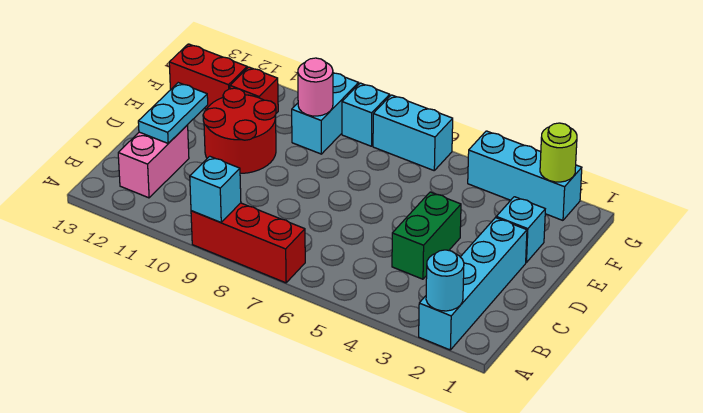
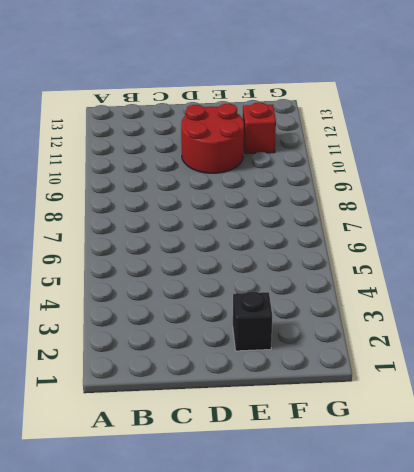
black brick E2 level 1 -> cyan brick E2 level 1
none -> cyan brick A2:D2 level 1
none -> red brick A7:A9 level 1
none -> pink brick B12:C12 level 1

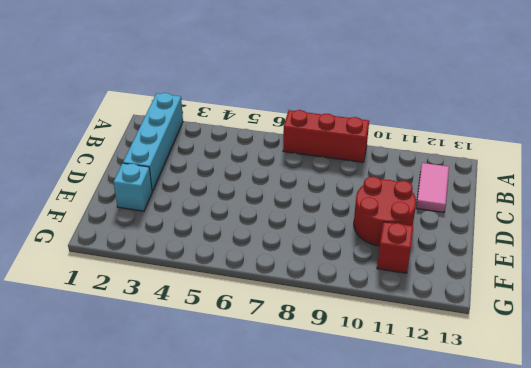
pink tile B12:C12 level 1 -> pink brick B12:C12 level 1
none -> green brick C4:D4 level 1
none -> cyan brick F9:G9 level 1
none -> red brick F12:F13 level 1

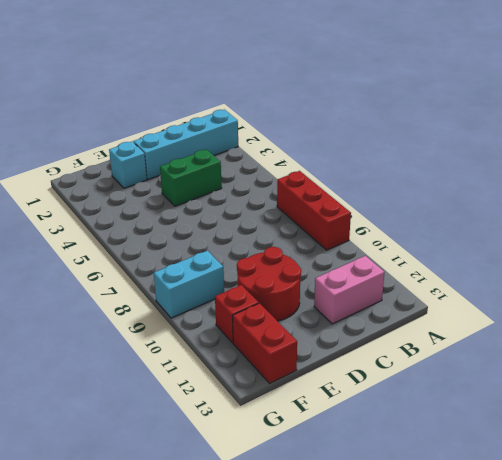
none -> cyan brick G2:G4 level 1
none -> cyan brick G6:G7 level 1
none -> cyan brick G8 level 1

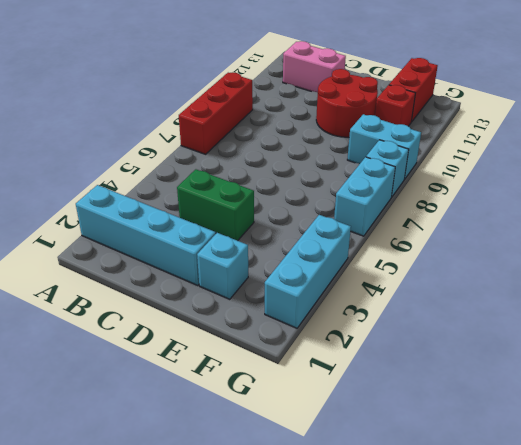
none -> cyan round brick A2 level 2
none -> cyan brick A9 level 2
none -> cyan plate C12:D12 level 2

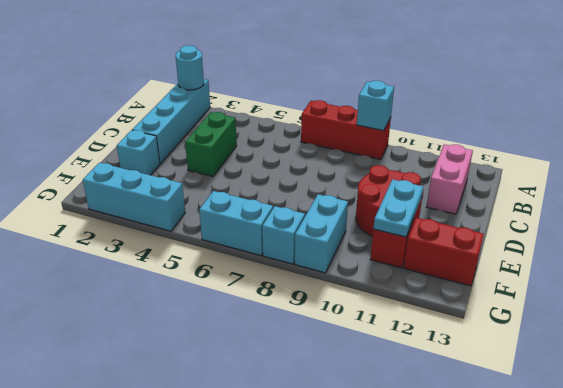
cyan plate E11:F11 level 2 -> cyan plate C12:D12 level 2
none -> pink round brick F9 level 2
none -> lime round brick G2 level 2

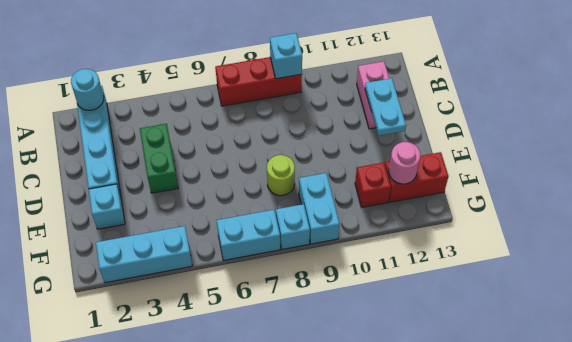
lime round brick E8 level 1 -> lime round brick G2 level 2
pink round brick F12 level 2 -> pink round brick F9 level 2
none -> red round brick D10:E11 level 1

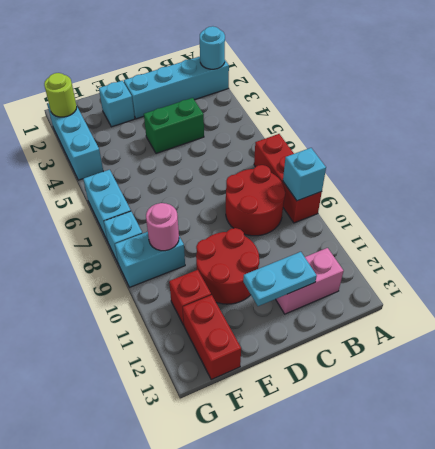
red round brick B8:C9 level 1 -> none

